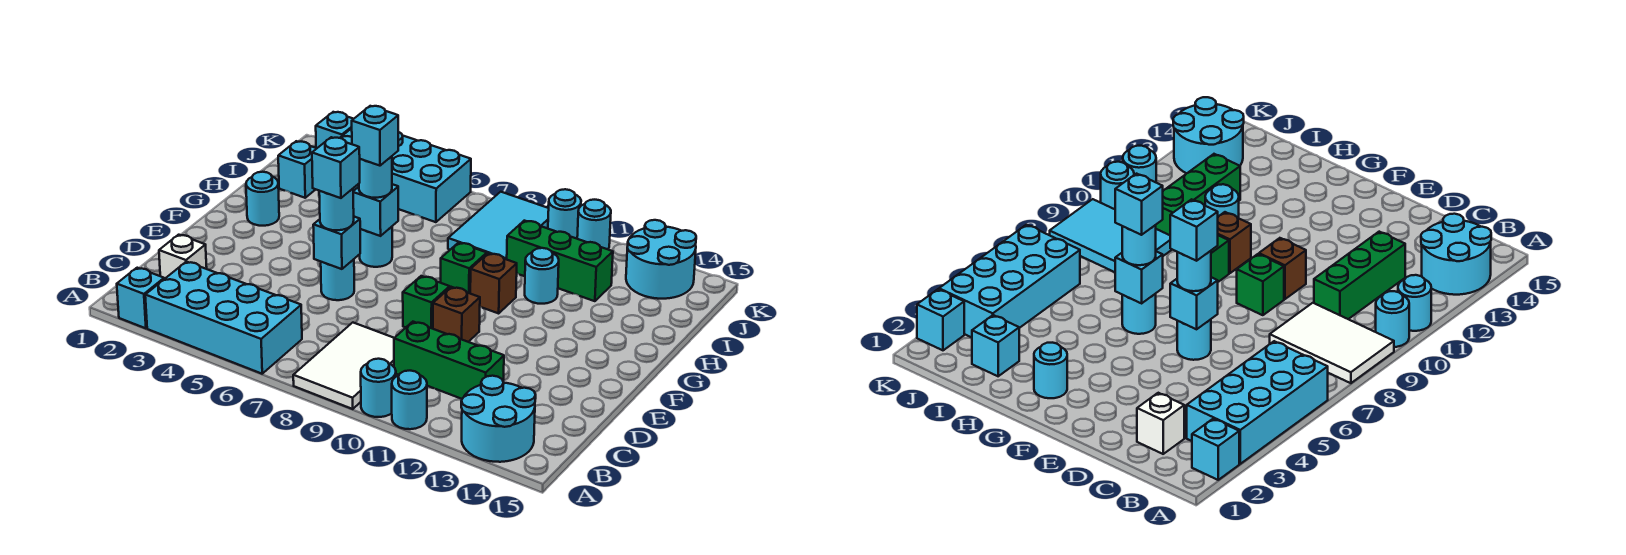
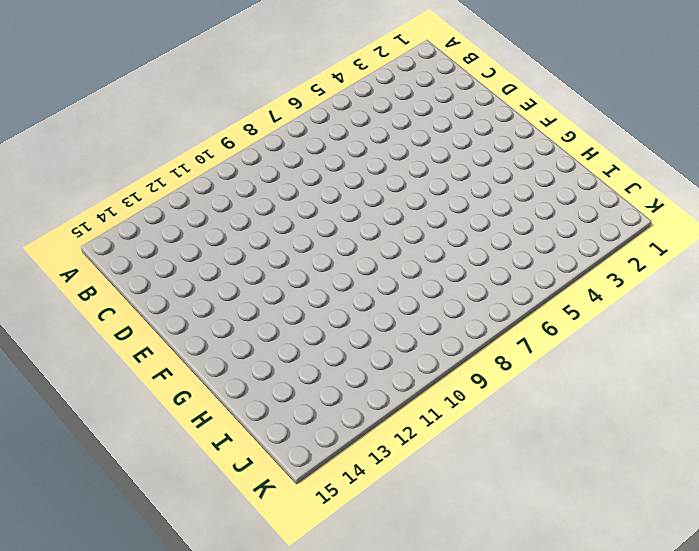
none -> cyan brick A2 level 1
none -> cyan brick A3:B6 level 1
none -> white tile A8:C9 level 1
none -> cyan round brick A10 level 1

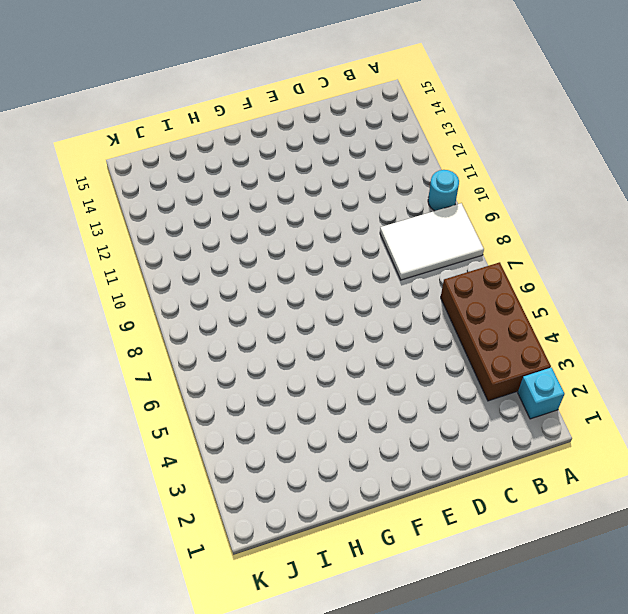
brown brick A3:B6 level 1 -> cyan brick A3:B6 level 1
none -> cyan round brick A11 level 1
none -> cyan round brick A13:B14 level 1
none -> white brick C2 level 1
none -> green brick C10:C12 level 1

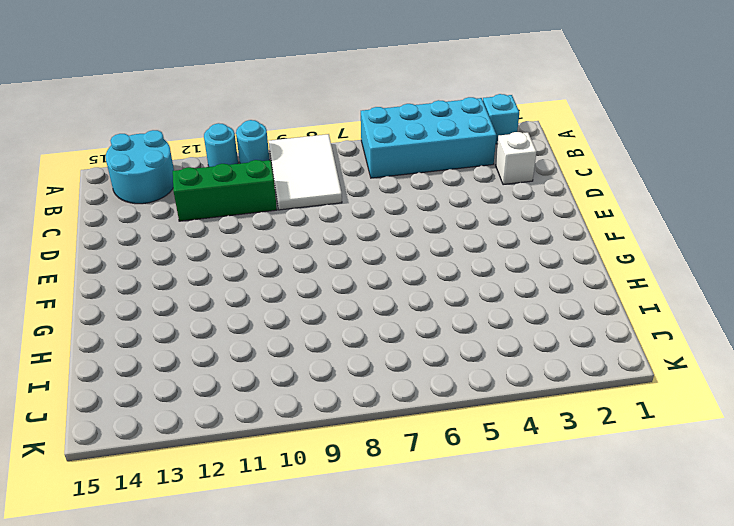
none -> cyan round brick E6 level 1
none -> green brick E9 level 1
none -> brown brick E10 level 1
none -> cyan round brick G2 level 1

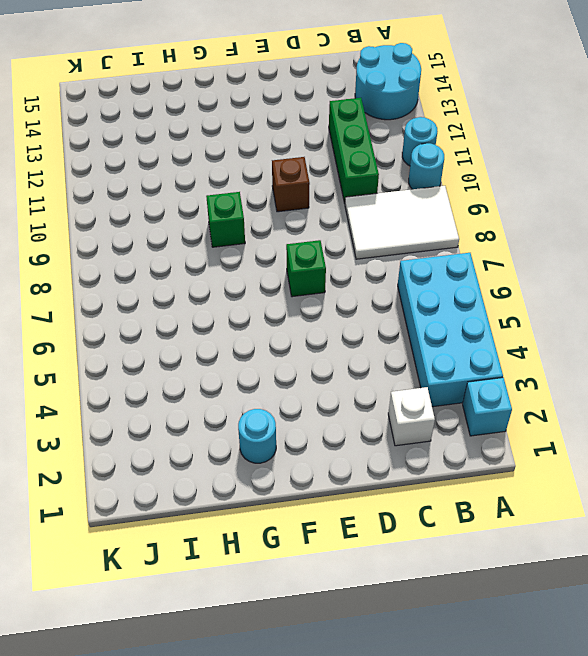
green brick E7 level 1 -> green brick E9 level 1
none -> cyan round brick E6 level 1
none -> cyan round brick G6 level 1
none -> brown brick G10 level 1
none -> cyan round brick H11 level 1

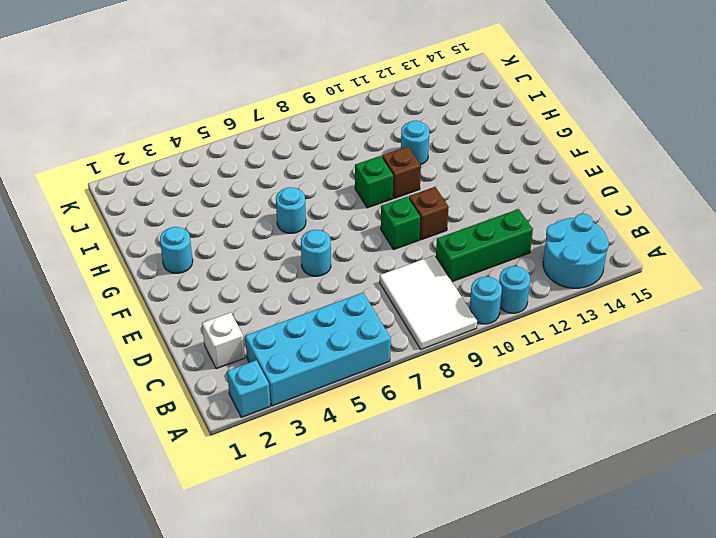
none -> cyan brick I2 level 1
none -> cyan tile I8:K9 level 1
none -> green brick I10:I12 level 1
none -> cyan brick J3:K6 level 1

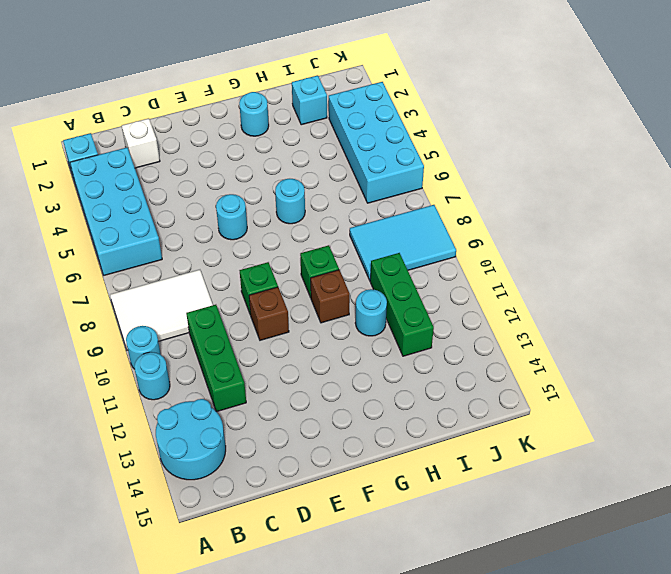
none -> cyan round brick J13:K14 level 1
none -> cyan brick K2 level 1
none -> cyan round brick K10 level 1
none -> cyan round brick K11 level 1

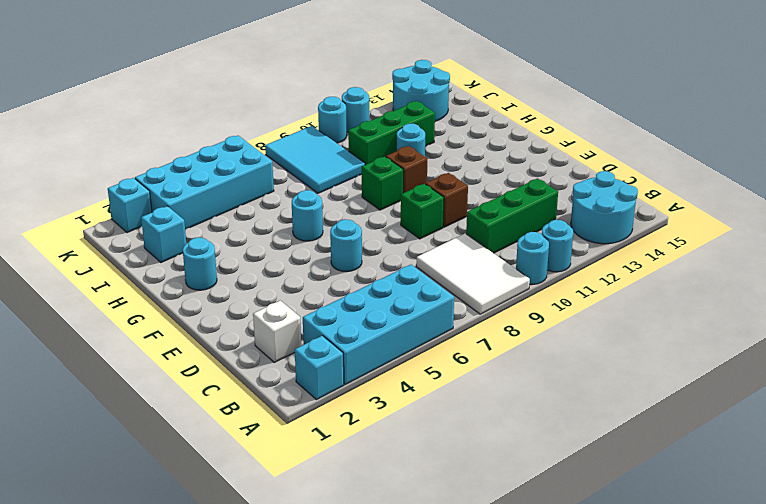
none -> cyan brick E6 level 2
none -> cyan brick G6 level 2
none -> cyan round brick E6 level 3
none -> cyan round brick G6 level 3

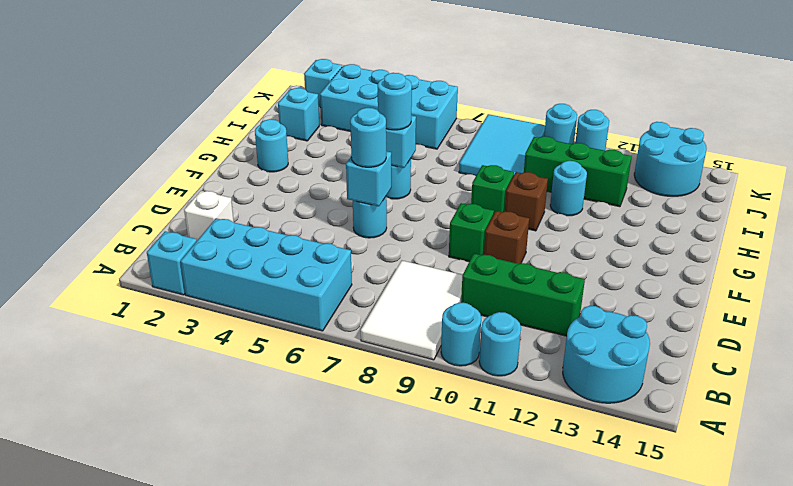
none -> cyan brick E6 level 4
none -> cyan brick G6 level 4

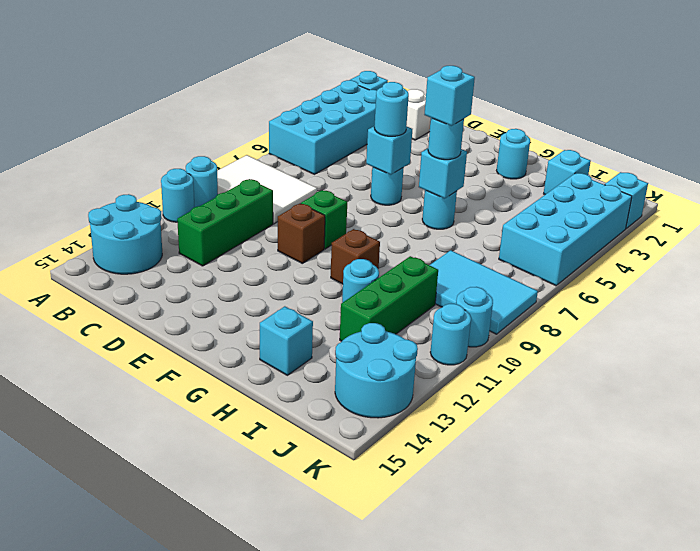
cyan brick H14 level 1 -> cyan brick E6 level 4
none -> green brick G9 level 1

